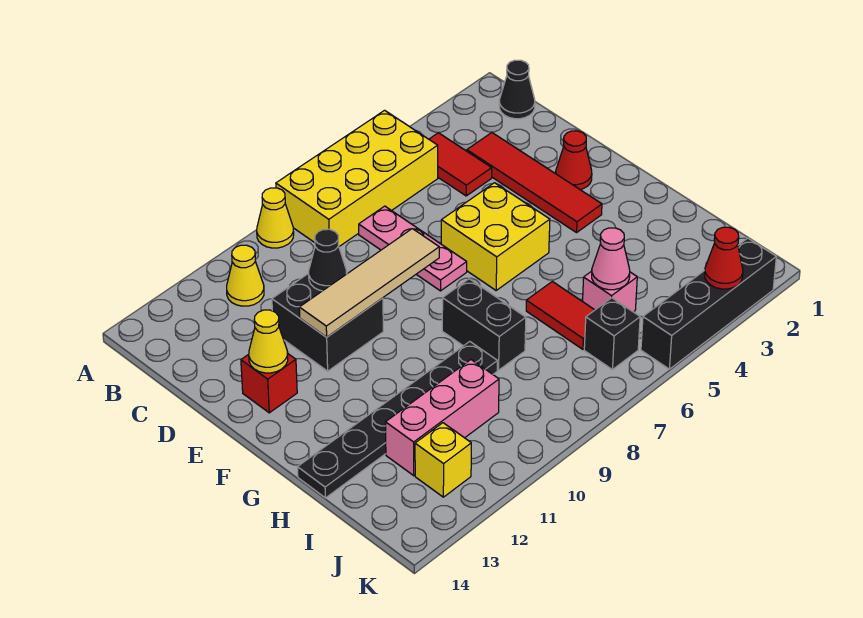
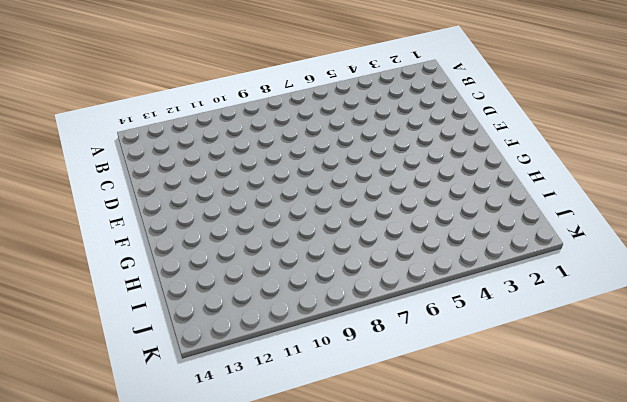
none -> yellow brick A5:B8 level 1
none -> yellow cone A9 level 1
none -> black cone B1 level 1

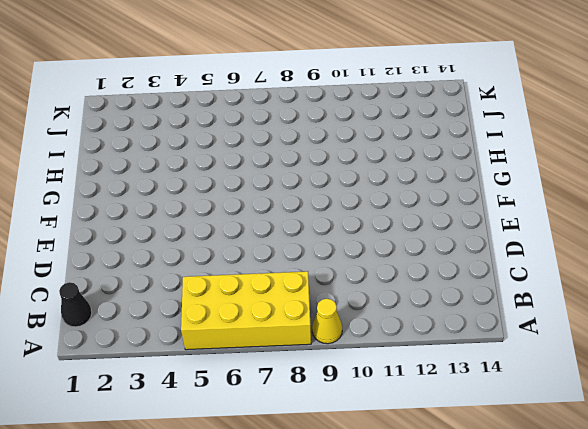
none -> red tile B4:C4 level 1
none -> yellow cone B11 level 1
none -> red tile C3:F3 level 1

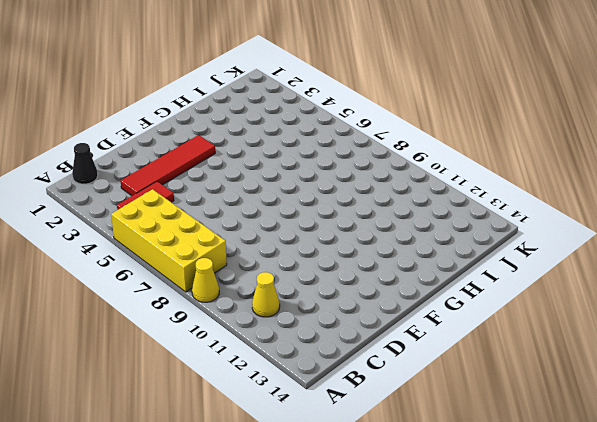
none -> pink plate C7:E7 level 1
none -> black brick D10:E11 level 1
none -> red cone E2 level 1

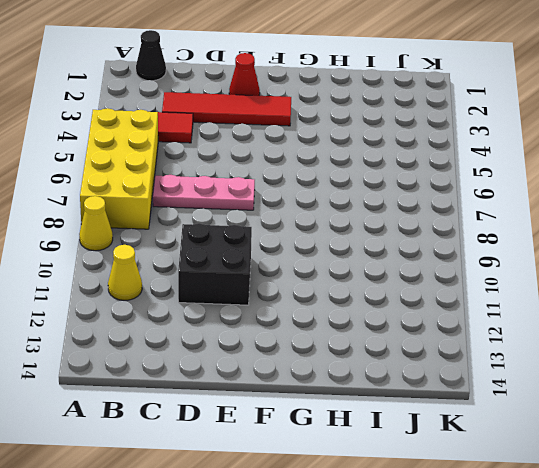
none -> yellow brick E5:F6 level 1
none -> red brick E13 level 1
none -> black brick G8:H8 level 1

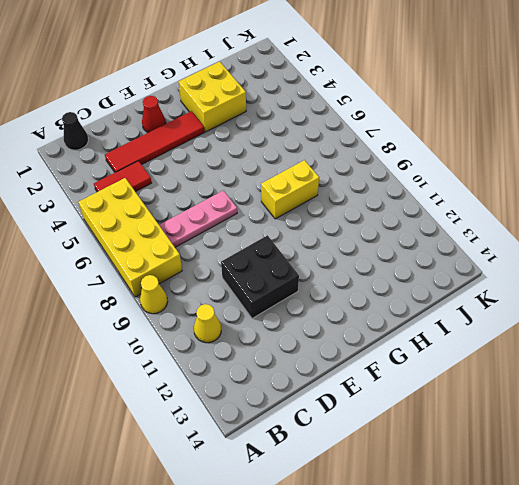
yellow brick G2:H3 level 1 -> yellow brick E5:F6 level 1
yellow brick G8:H8 level 1 -> black brick G8:H8 level 1
none -> red brick E13 level 1
none -> red tile H6:I6 level 1
none -> black plate H9:H14 level 1

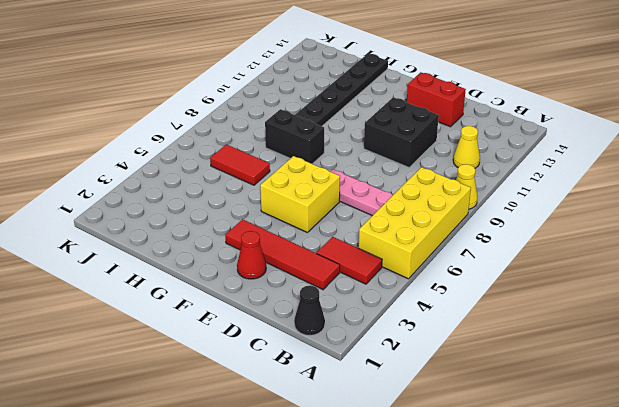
red brick D13:E13 level 1 -> red brick E13 level 1
none -> pink brick I5 level 1
none -> pink brick I10:I12 level 1
none -> black brick J6 level 1

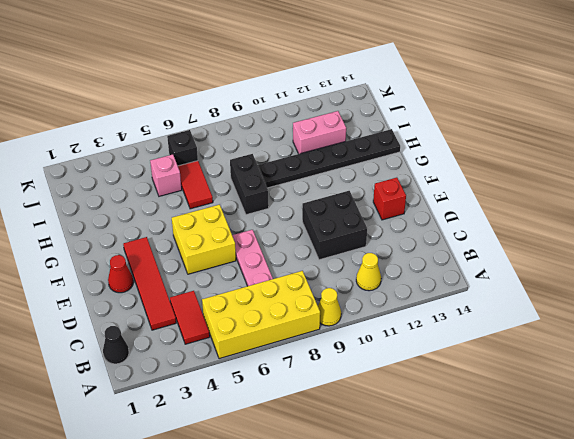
pink brick I11:I12 level 1 -> pink brick I10:I12 level 1
none -> yellow brick J12 level 1
none -> black brick K2:K5 level 1
none -> black cone D10 level 2

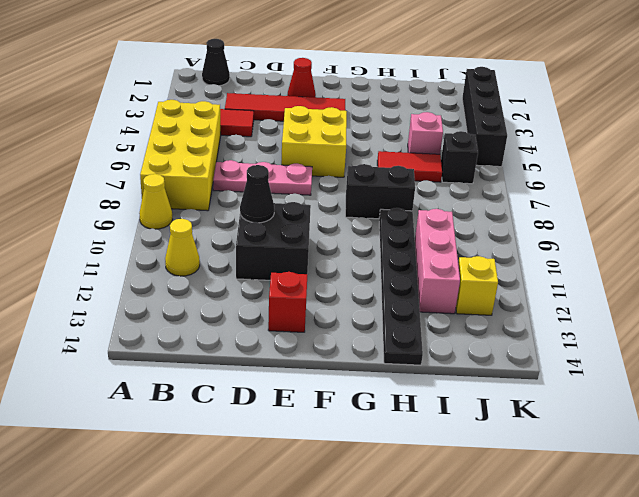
none -> tan tile E8:E11 level 2
none -> yellow cone E13 level 2
none -> pink cone I5 level 2

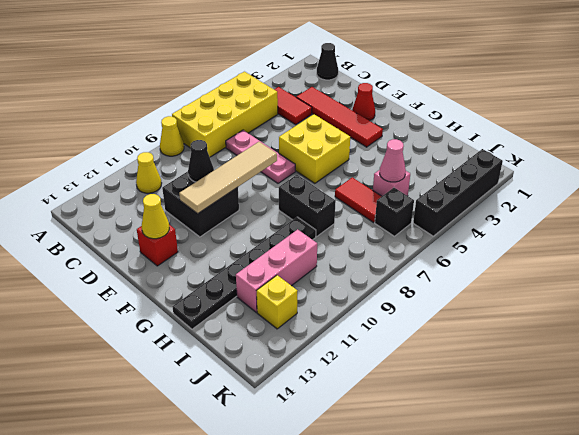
none -> red cone K3 level 2

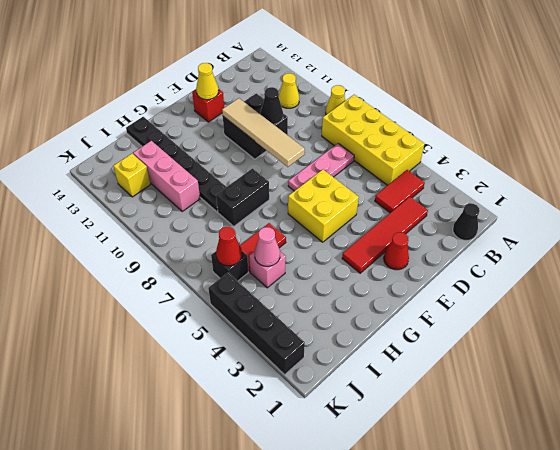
red cone J6 level 2 -> red cone K3 level 2

